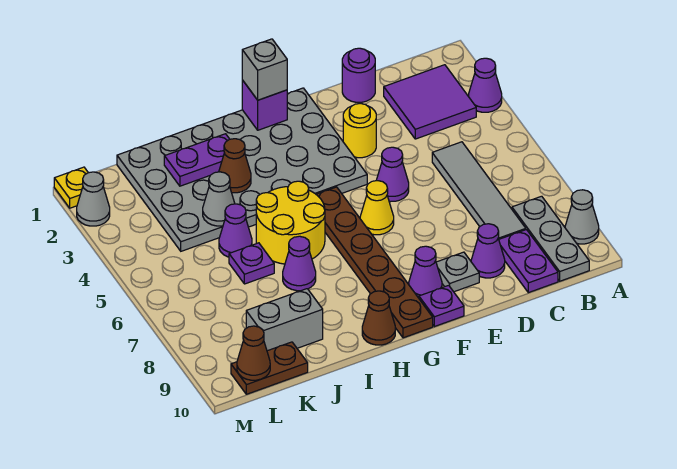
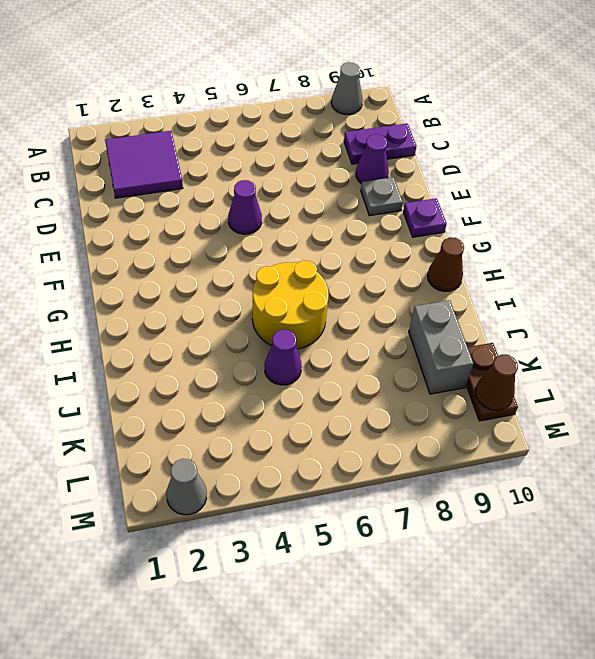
none -> purple cone A3 level 1
none -> grey plate B8:B10 level 1
none -> grey tile C5:C8 level 1
none -> purple round brick D1 level 1

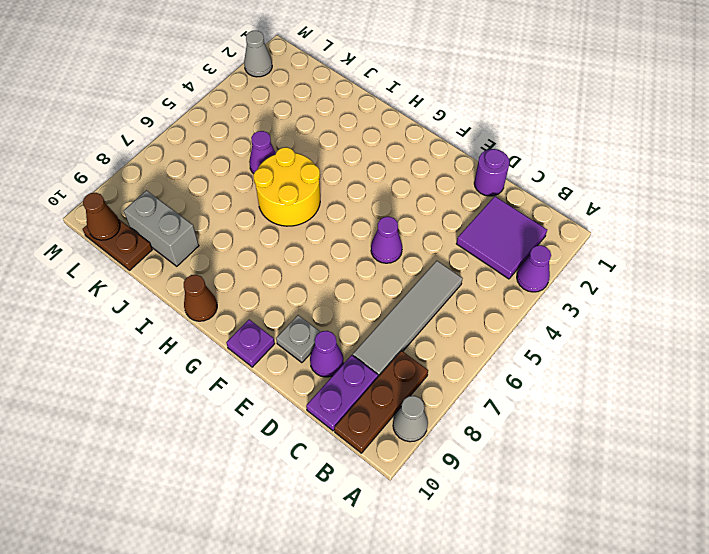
brown plate B8:B10 level 1 -> grey plate B8:B10 level 1
none -> yellow round brick E3 level 1
none -> grey plate F1:K4 level 1
none -> yellow cone F6 level 1
none -> purple cone F9 level 1

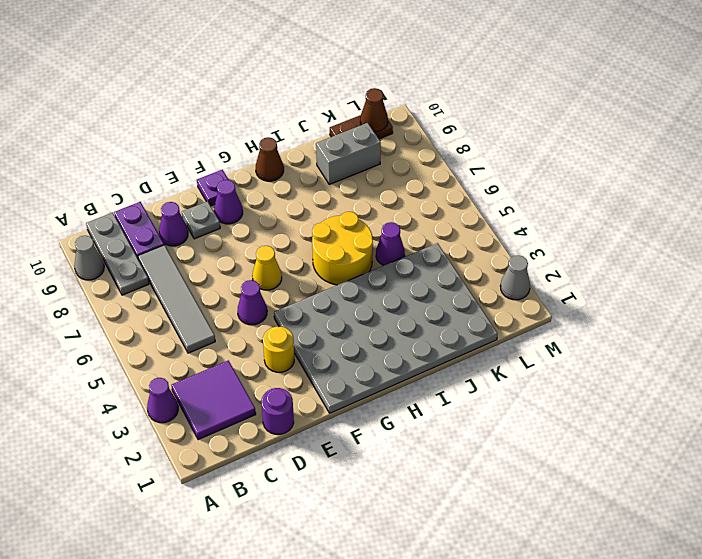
none -> brown plate G5:G10 level 1
none -> purple cone I7 level 1
none -> purple plate J6 level 1
none -> yellow plate M1 level 1

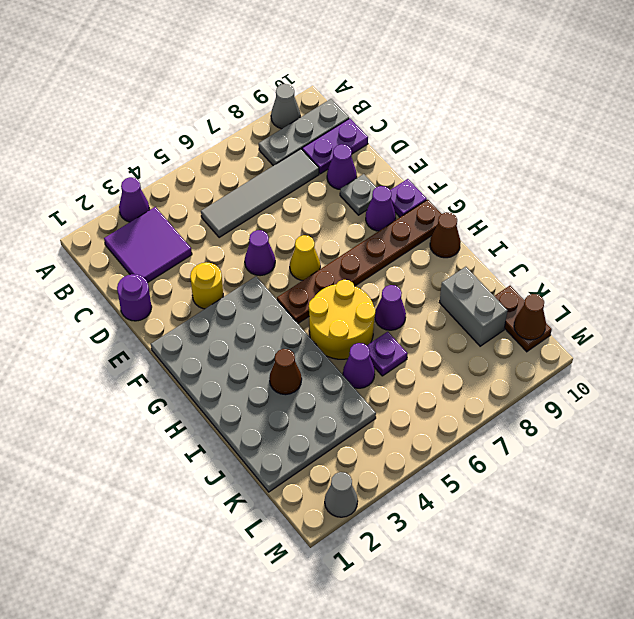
none -> yellow plate M1 level 1
none -> purple brick G1 level 2
none -> purple plate I2:J2 level 2
none -> grey cone J4 level 2

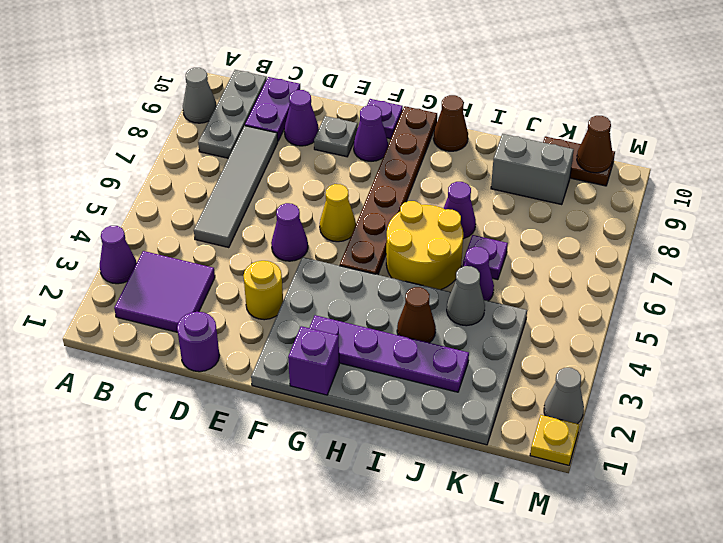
purple plate G2:J2 level 2 -> purple plate I2:J2 level 2
none -> grey brick G1 level 3

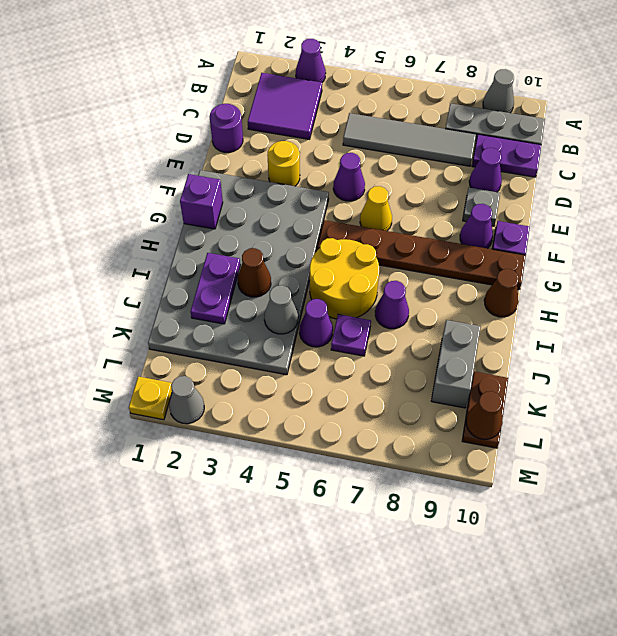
none -> grey brick G1 level 3

